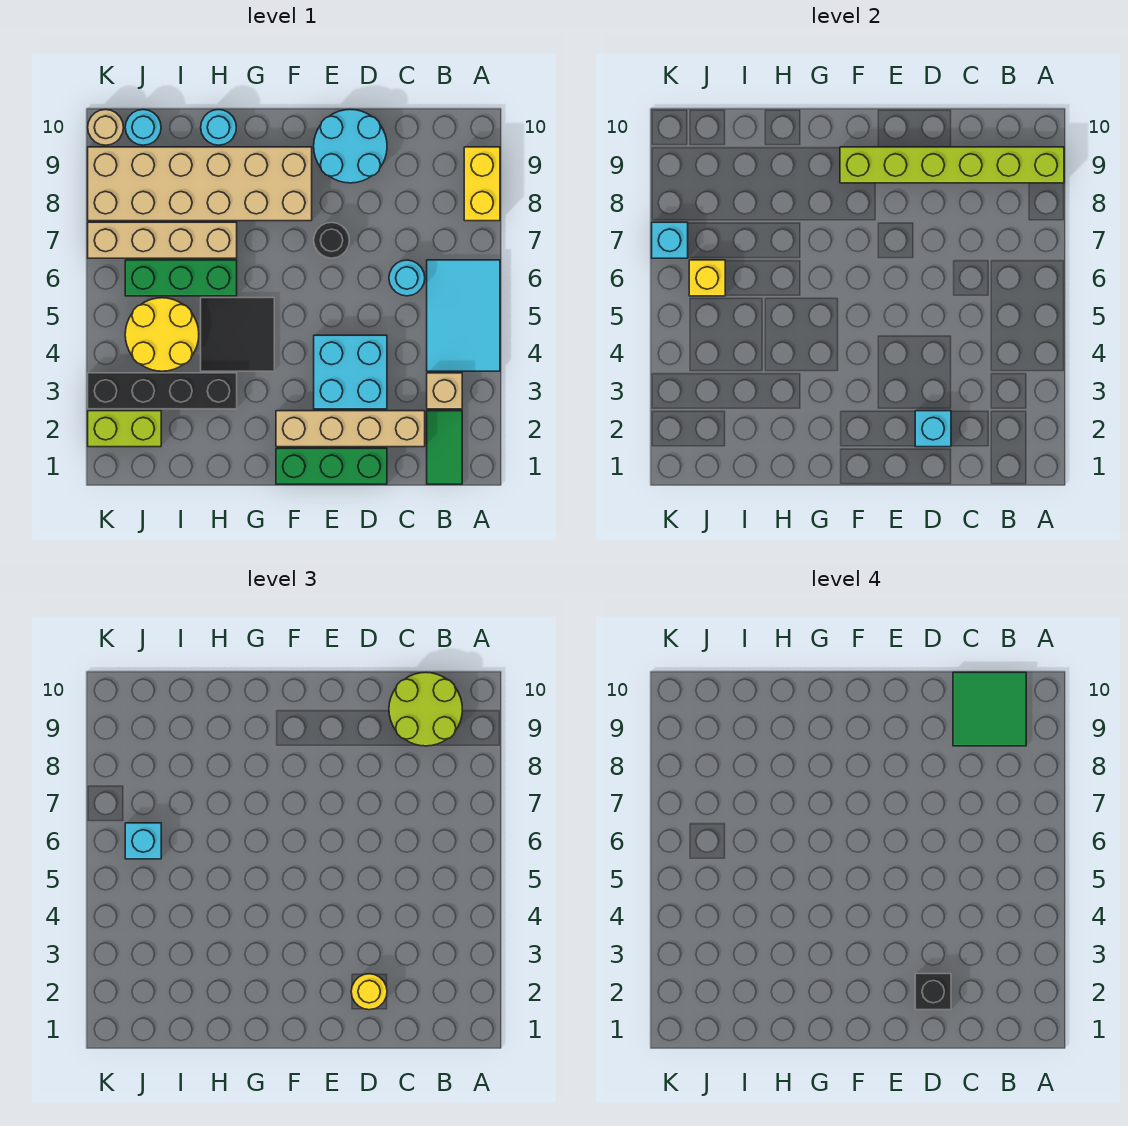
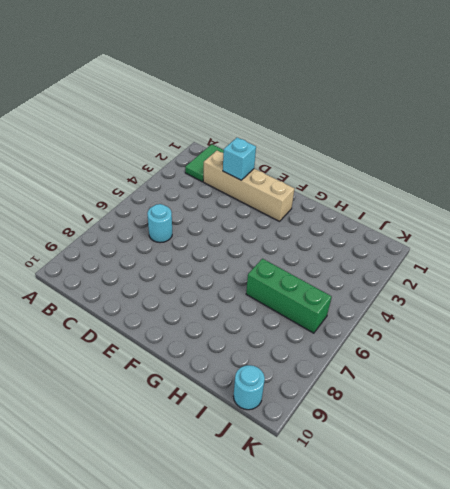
none -> cyan tile A4:B6 level 1
none -> yellow brick A8:A9 level 1
none -> tan brick B3 level 1

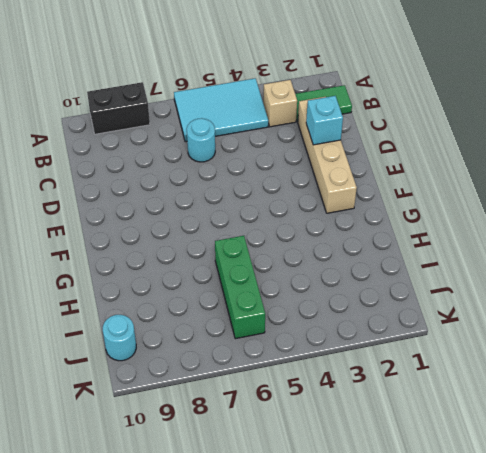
black brick A8:A9 level 1 -> yellow brick A8:A9 level 1
none -> green brick D1:F1 level 1
none -> cyan brick D3:E4 level 1
none -> cyan round brick D9:E10 level 1

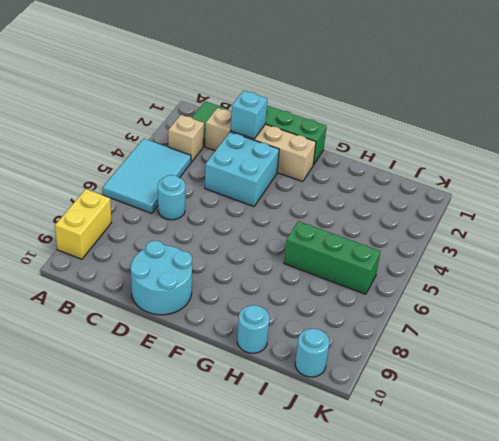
none -> black round brick E7 level 1
none -> tan brick F8:K9 level 1
none -> black tile G4:H5 level 1

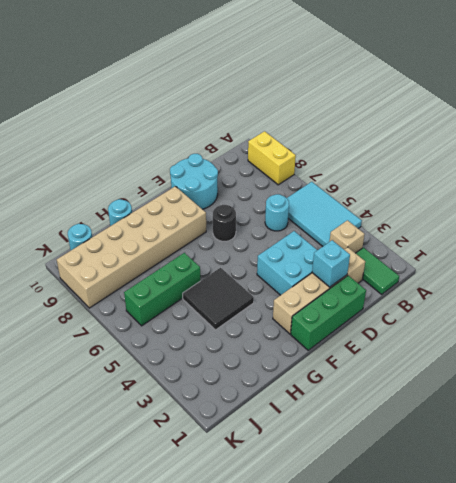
none -> black brick H3:K3 level 1
none -> tan brick H7:K7 level 1
none -> yellow round brick I4:J5 level 1

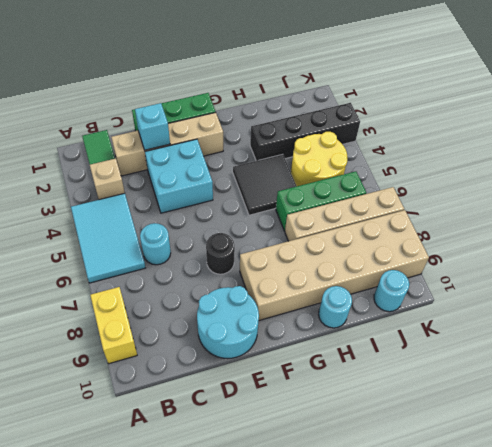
none -> lime brick J2:K2 level 1
none -> tan round brick K10 level 1
none -> lime brick A9:F9 level 2

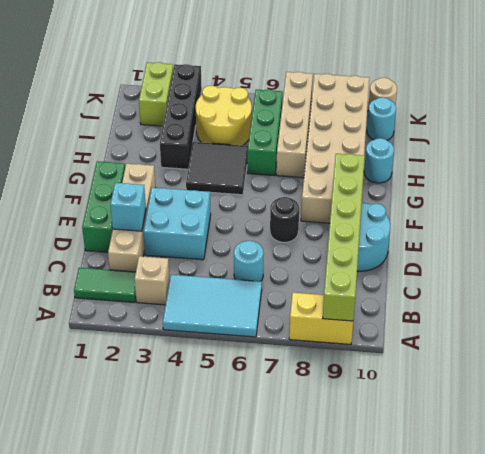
none -> yellow brick J6 level 2
none -> cyan brick K7 level 2
none -> lime round brick B9:C10 level 3

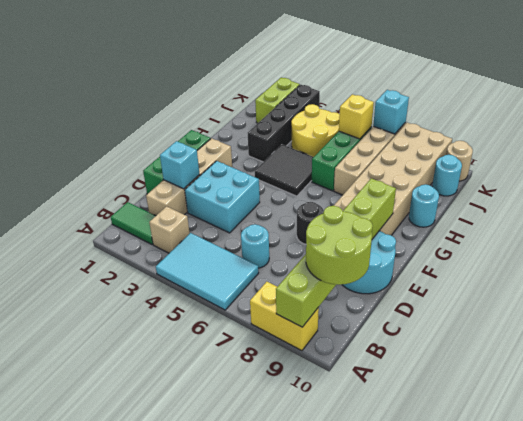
none -> yellow round brick D2 level 3
none -> cyan brick J6 level 3
none -> green tile B9:C10 level 4

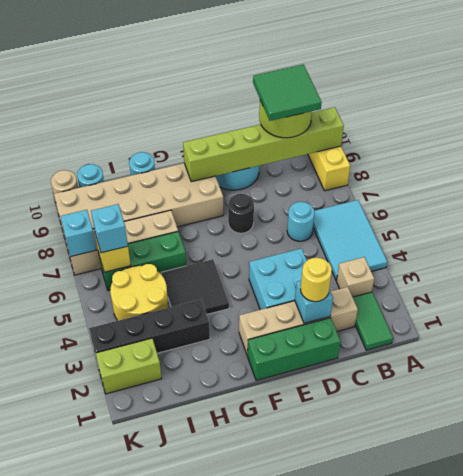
none -> black brick D2 level 4

